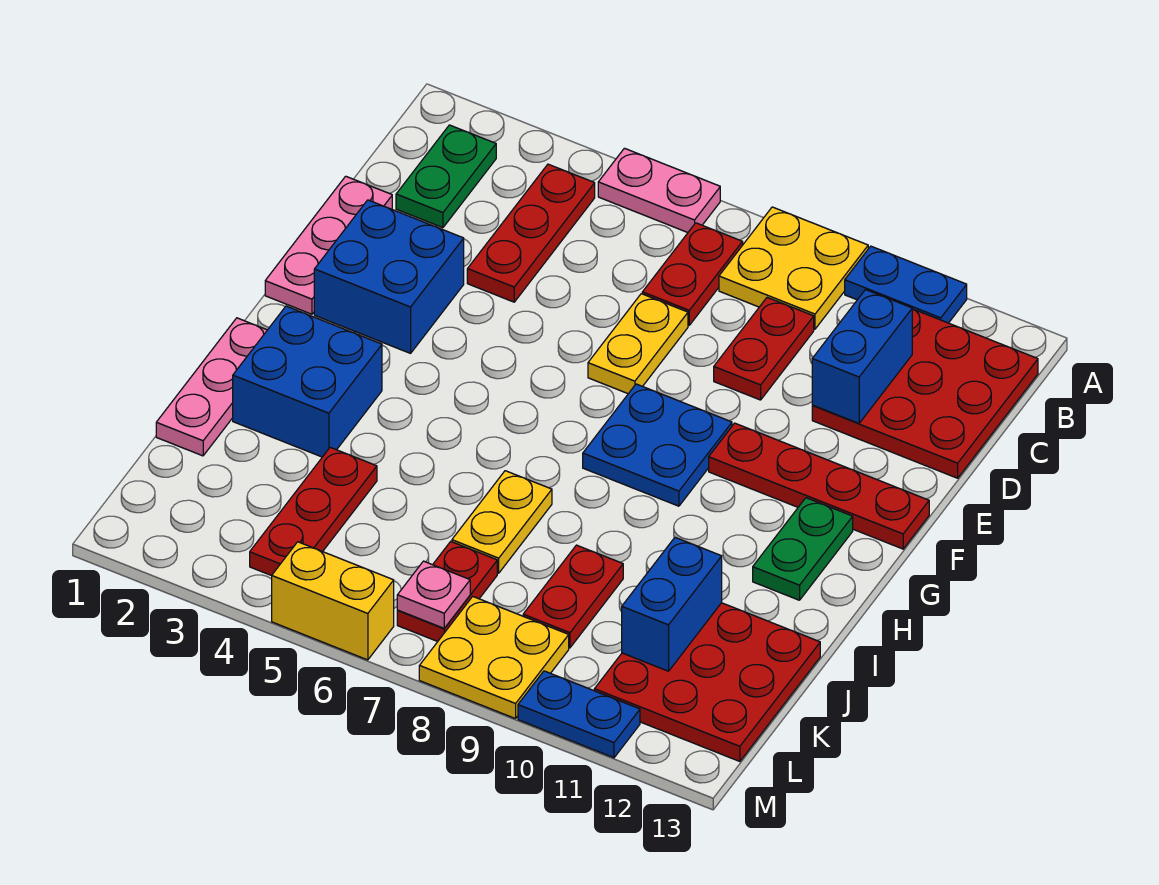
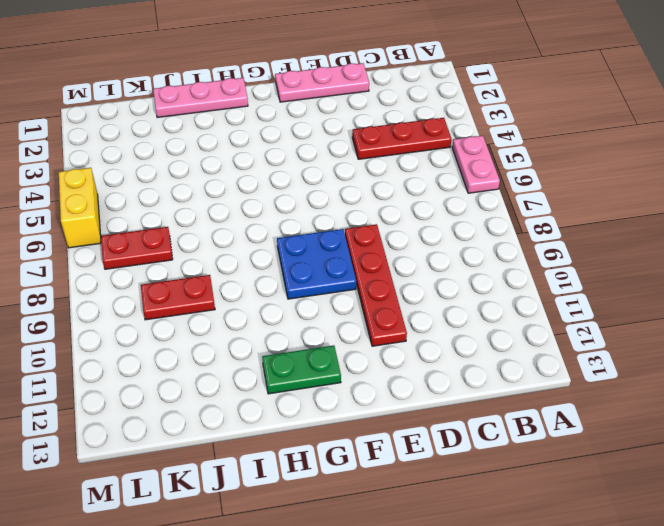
red plate E8:E11 level 1 -> red plate F10:F13 level 1
none -> yellow plate A8:B9 level 1
none -> blue plate A10:A11 level 1
none -> green plate B2:C2 level 1

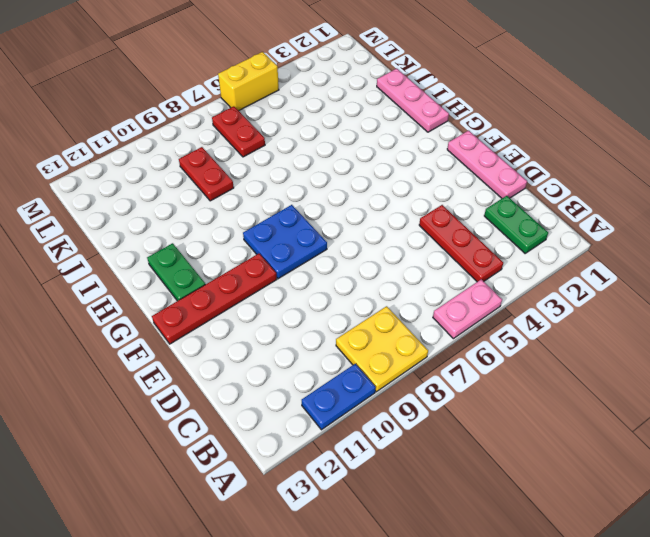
none -> red plate B7:C7 level 1
none -> red plate B11:D13 level 1
none -> red plate C9:D9 level 1

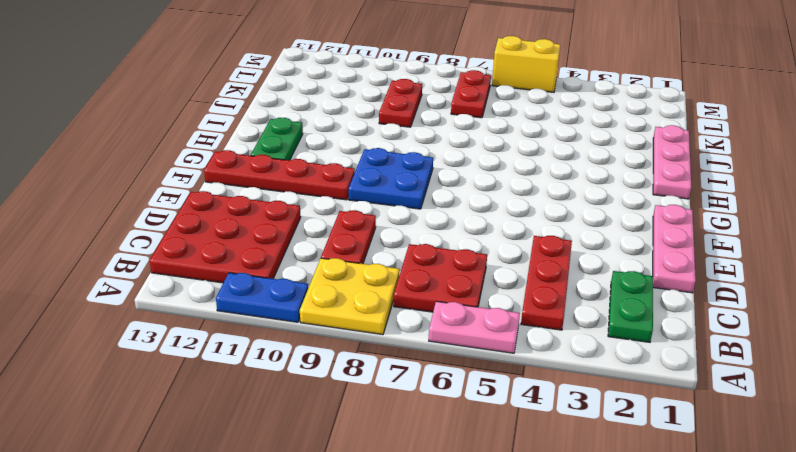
red plate B6:C7 level 1 -> red plate B7:C7 level 1
none -> yellow plate D7:E7 level 1
none -> blue brick E2:F3 level 1
none -> blue brick H2:I3 level 1

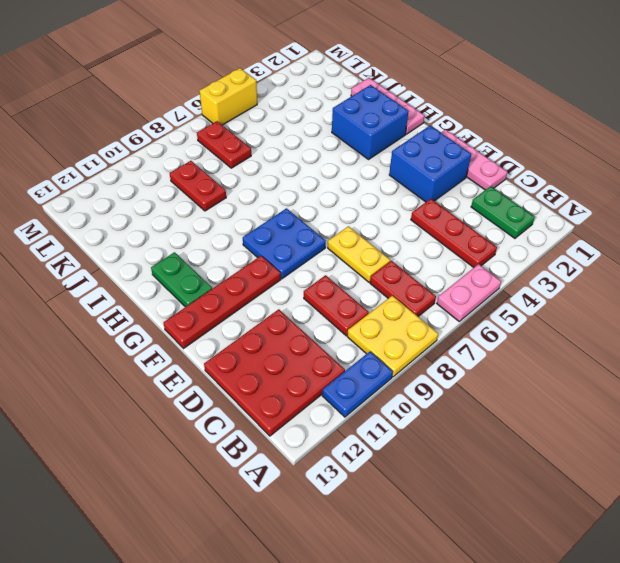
none -> yellow plate I7:J7 level 1
none -> red plate J4:L4 level 1
none -> red plate J11:L13 level 1

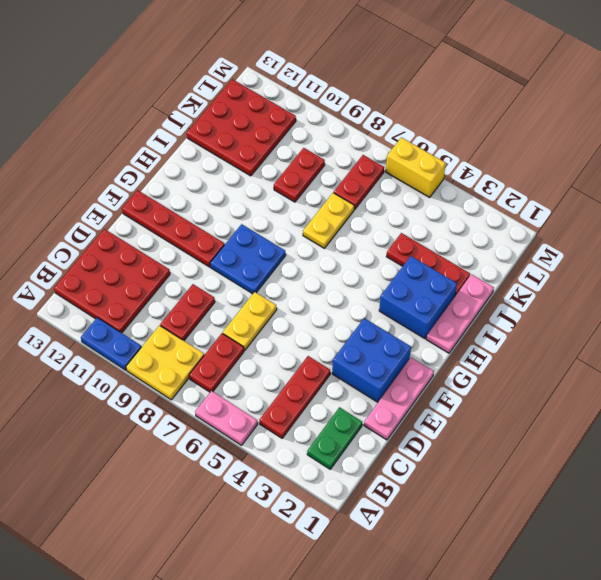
red plate J2:J4 level 1 -> red plate J4:L4 level 1
none -> green plate G12:H12 level 1
none -> yellow plate L8:M9 level 1
none -> blue plate M10:M11 level 1

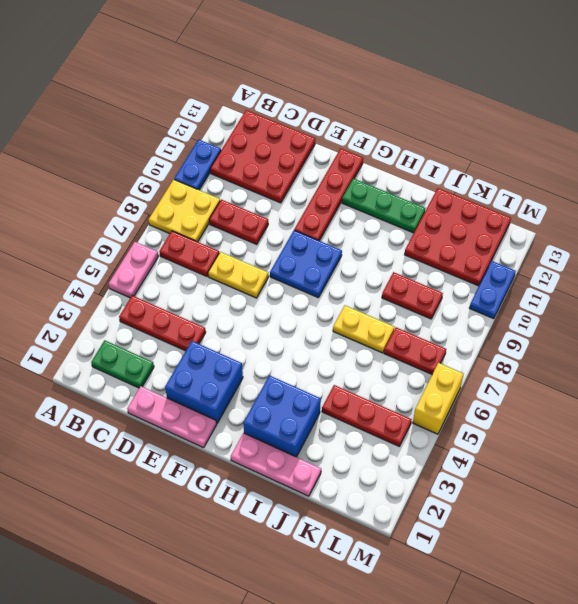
green plate G12:I12 level 1 -> green plate G12:H12 level 1
none -> yellow plate L8:M9 level 1
none -> blue brick C11:D11 level 2
none -> blue brick J11:K11 level 2

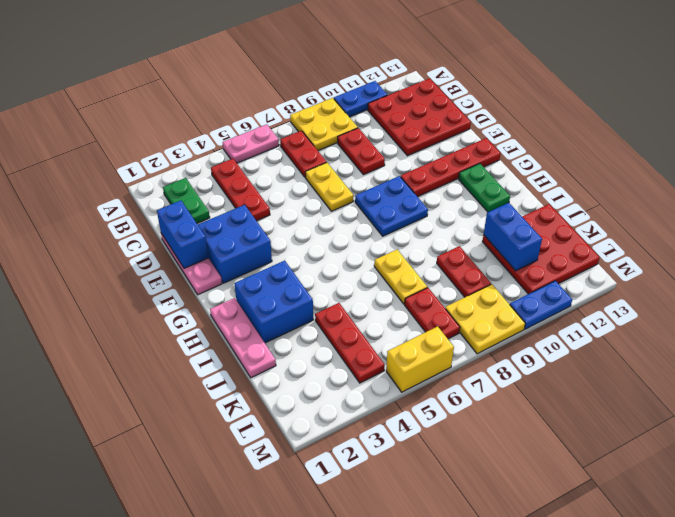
blue brick D1:E1 level 2 -> blue brick C11:D11 level 2
none -> pink plate L7 level 2

